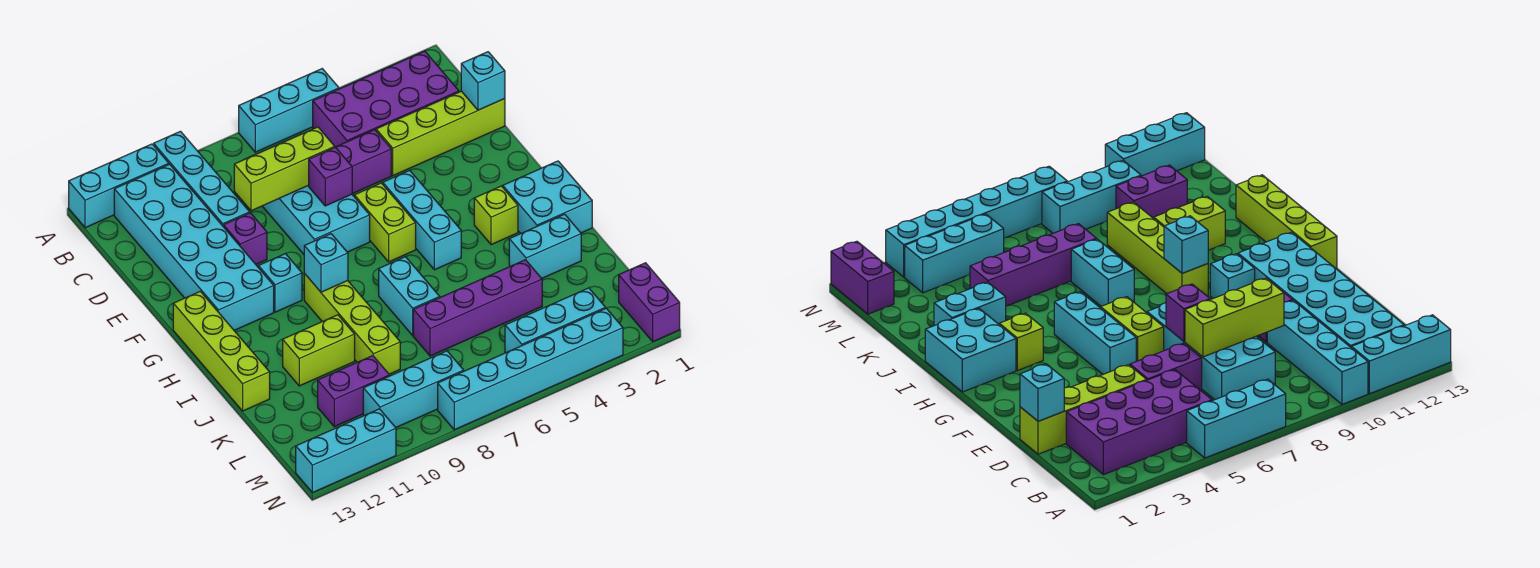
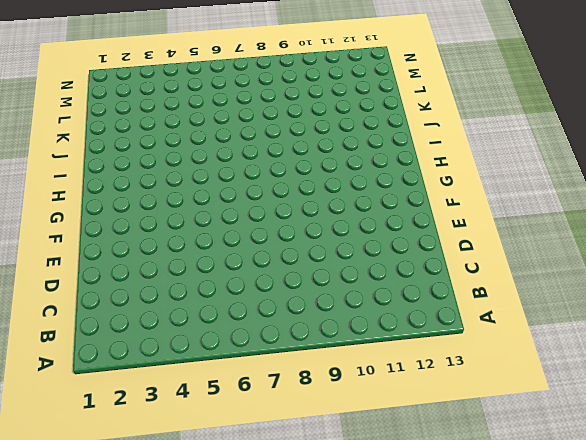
none -> cyan brick A5:A7 level 1
none -> cyan brick A10:D10 level 1
none -> cyan brick A11:A13 level 1
none -> purple brick B2:C5 level 1

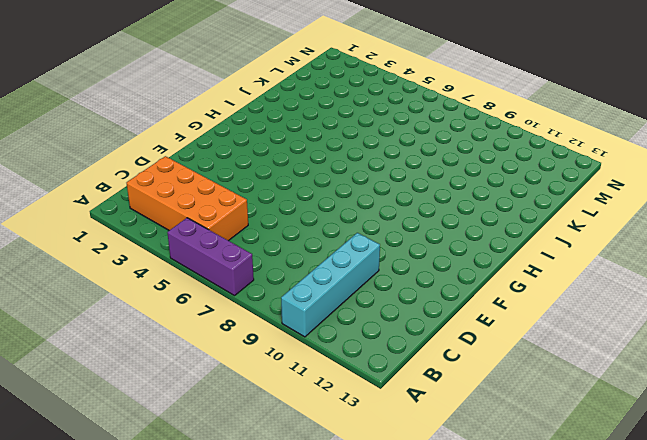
purple brick A5:A7 level 1 -> cyan brick A5:A7 level 1
orange brick B2:C5 level 1 -> purple brick B2:C5 level 1
none -> cyan brick A11:A13 level 1
none -> cyan brick B11:G12 level 1
none -> cyan brick C7:F8 level 1
none -> lime brick D1:D4 level 1

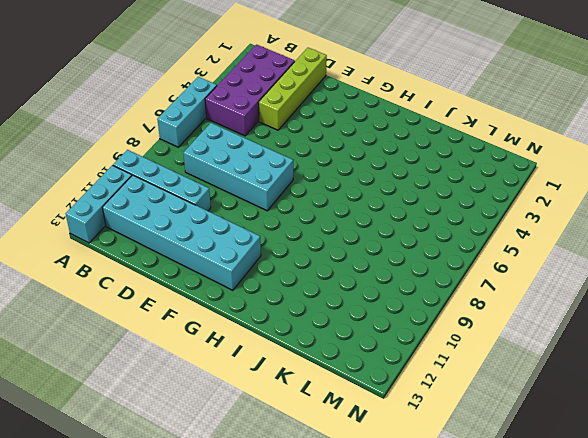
none -> purple brick D5:D6 level 1
none -> purple brick E10 level 1
none -> cyan brick F5:H5 level 1
none -> lime brick F6:G6 level 1

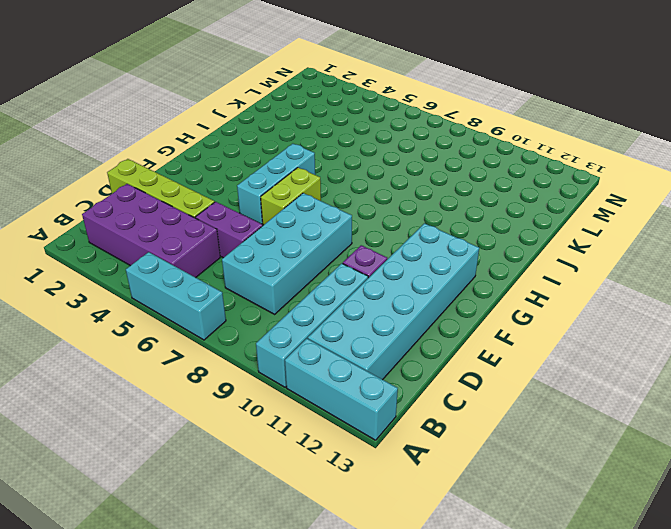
none -> cyan brick G10 level 1
none -> lime brick G13:J13 level 1
none -> cyan brick H1:I2 level 1
none -> lime brick H3 level 1

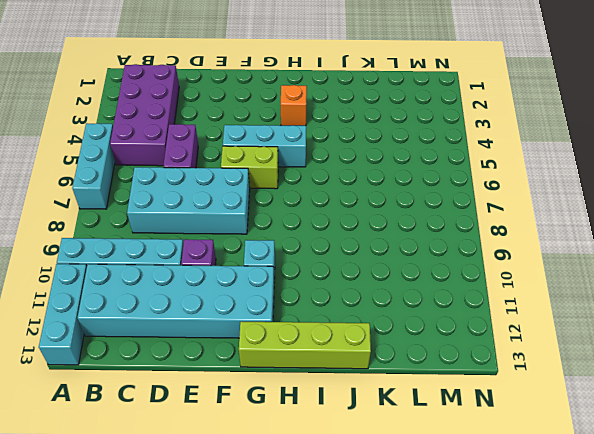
orange brick H3 level 1 -> lime brick H3 level 1
none -> lime brick D1:D4 level 1
none -> cyan brick H1:I2 level 1
none -> lime brick H9:K9 level 1
none -> cyan brick I7:J7 level 1

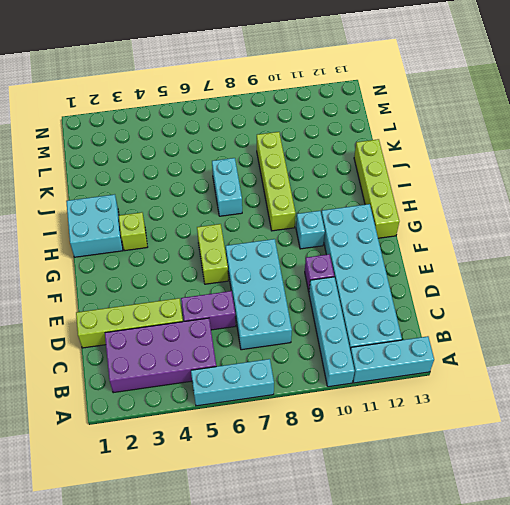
none -> cyan brick F5:H5 level 1
none -> cyan brick J2:J3 level 1
none -> lime brick J10:J11 level 1
none -> purple brick K4:K7 level 1

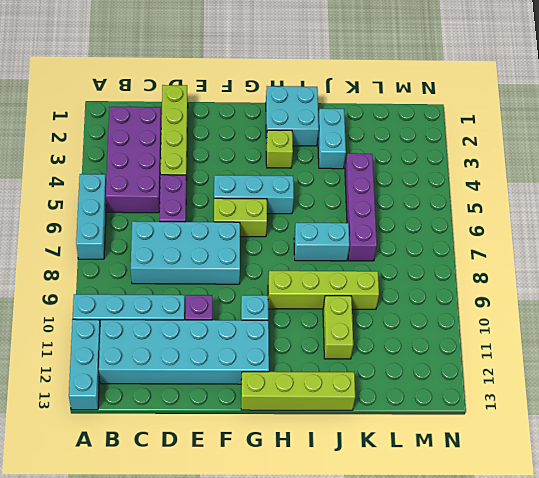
none -> purple brick L10:L11 level 1
none -> purple brick M1:N1 level 1
none -> cyan brick M3:M5 level 1
none -> cyan brick M8:M10 level 1

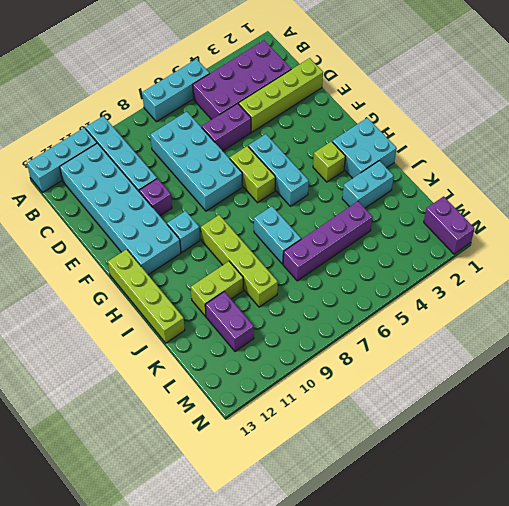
purple brick K11:L11 level 1 -> purple brick L10:L11 level 1
none -> cyan brick M3:M5 level 1
none -> cyan brick M8:M10 level 1
none -> cyan brick N3:N8 level 1
none -> cyan brick N11:N13 level 1

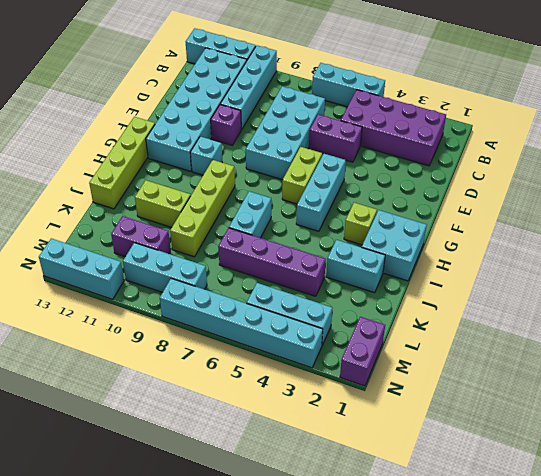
none -> lime brick D1:D4 level 1
none -> cyan brick D1 level 2
none -> lime brick D7:D9 level 2
none -> purple brick E7 level 2

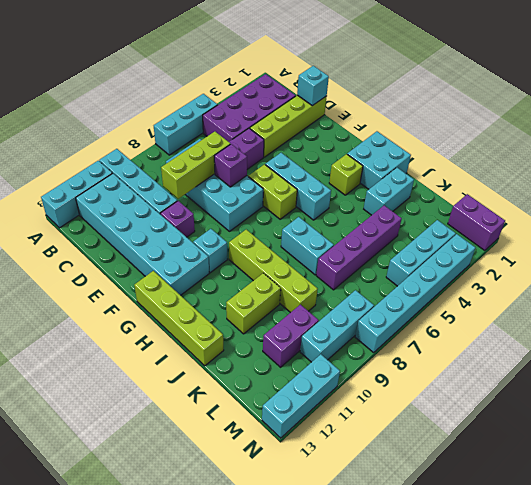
none -> cyan brick H9 level 2

